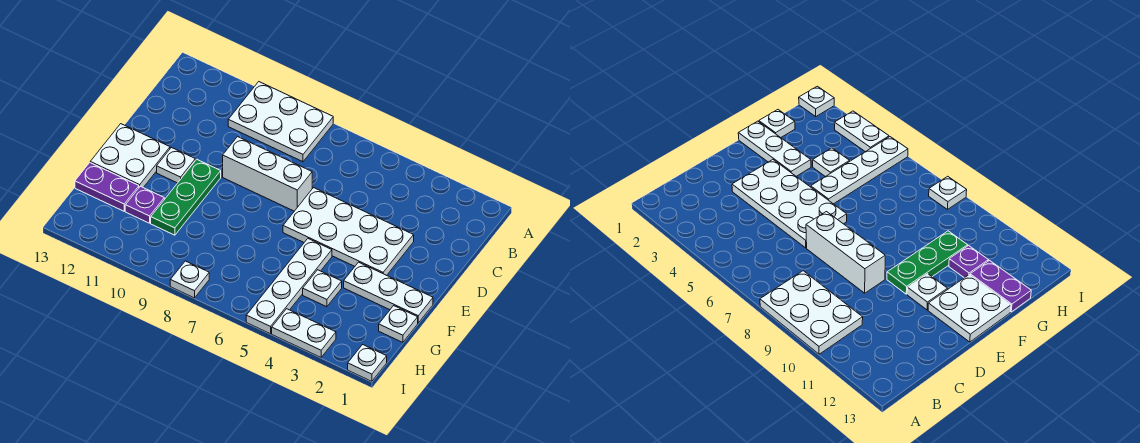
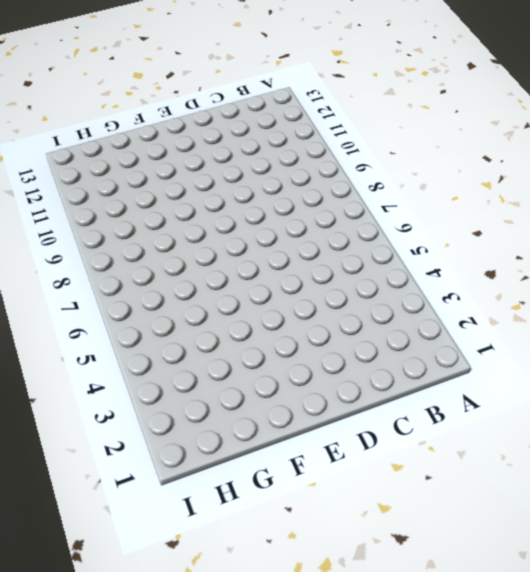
none -> white plate A8:B10 level 1
none -> white plate D3:E6 level 1
none -> white brick D7:D9 level 1

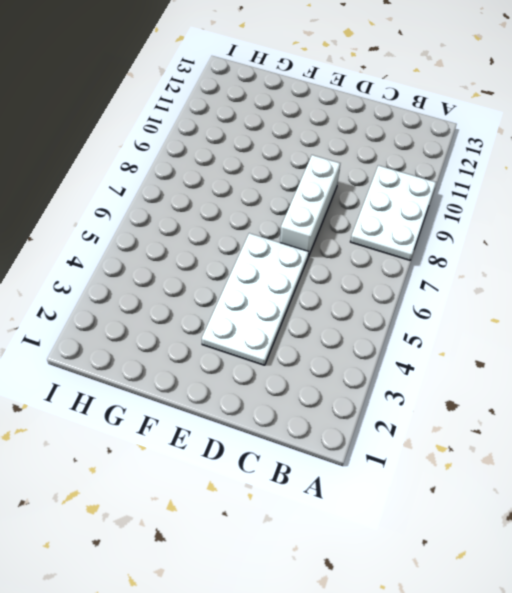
none -> green plate E10:G10 level 1
none -> white plate E11 level 1
none -> white plate E12:F13 level 1

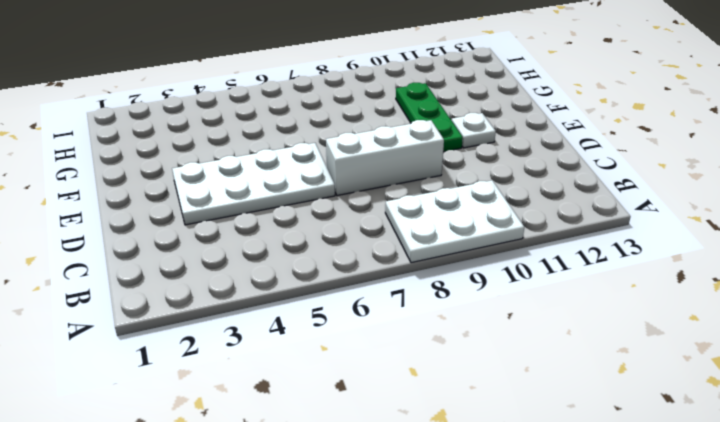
none -> white plate E12:F13 level 1
none -> white plate F1:F3 level 1
none -> white plate F5:I5 level 1

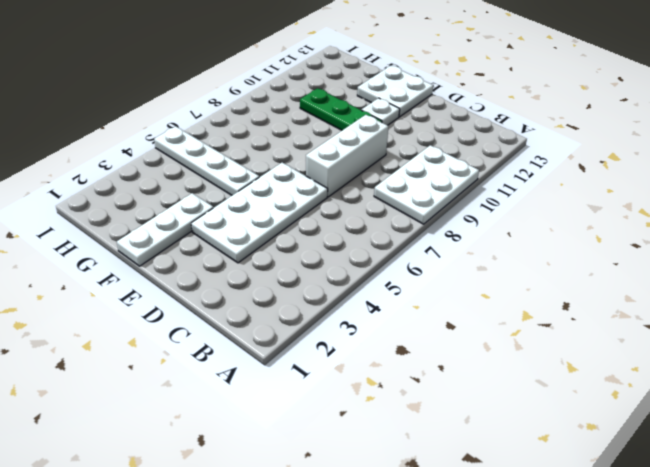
none -> white plate G1 level 1
none -> white plate G4 level 1
none -> purple plate G11 level 1

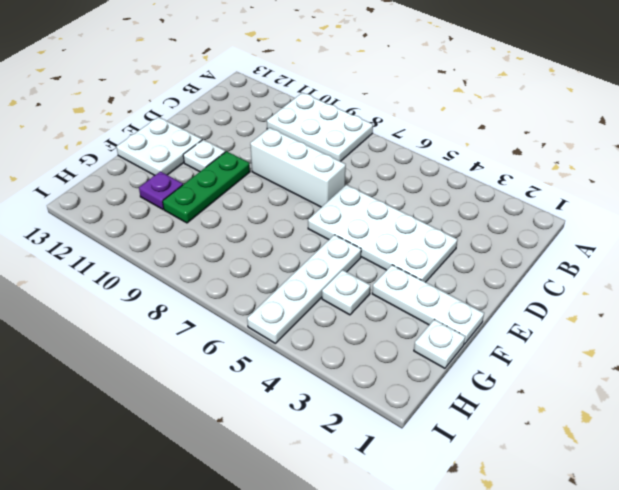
none -> purple plate G12:G13 level 1
none -> white plate I1 level 1
none -> white plate I3:I4 level 1

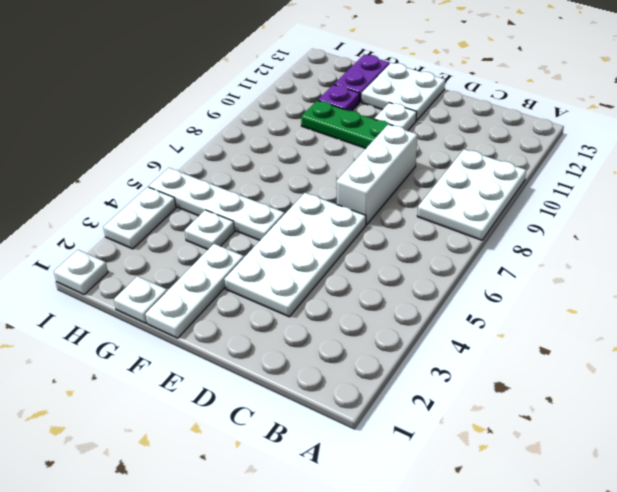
none -> white plate I8 level 1

